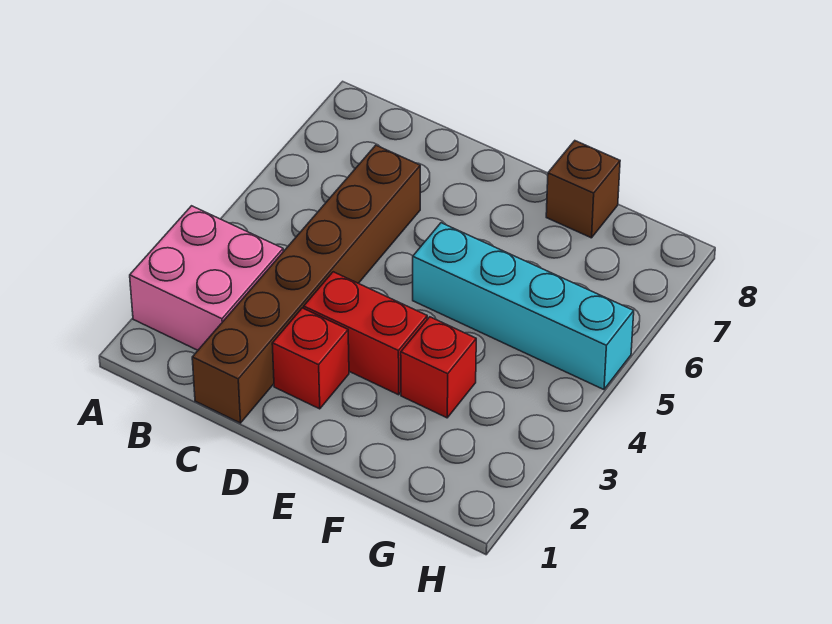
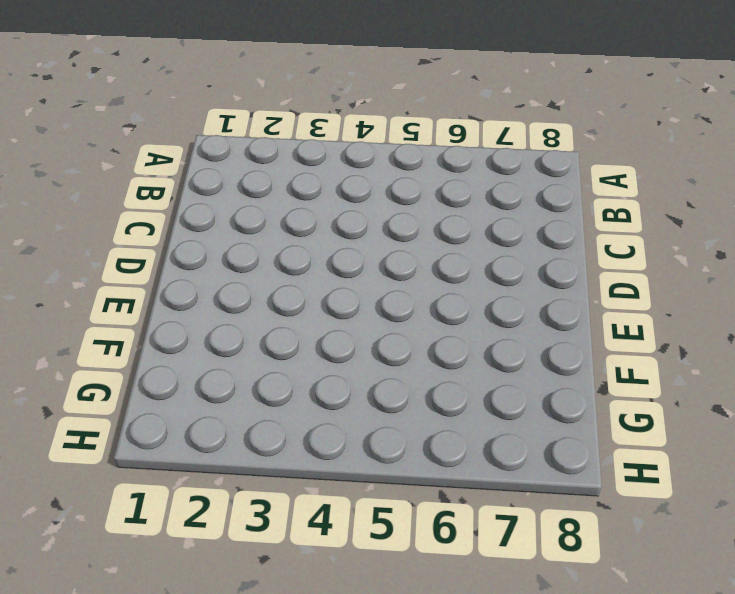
none -> pink brick A2:B3 level 1
none -> brown brick C1:C6 level 1

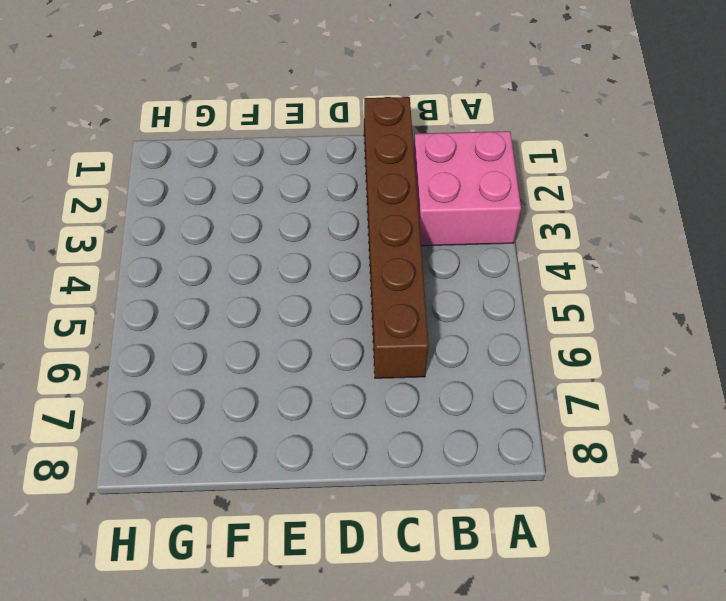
none -> red brick D2 level 1
none -> red brick D3:E3 level 1

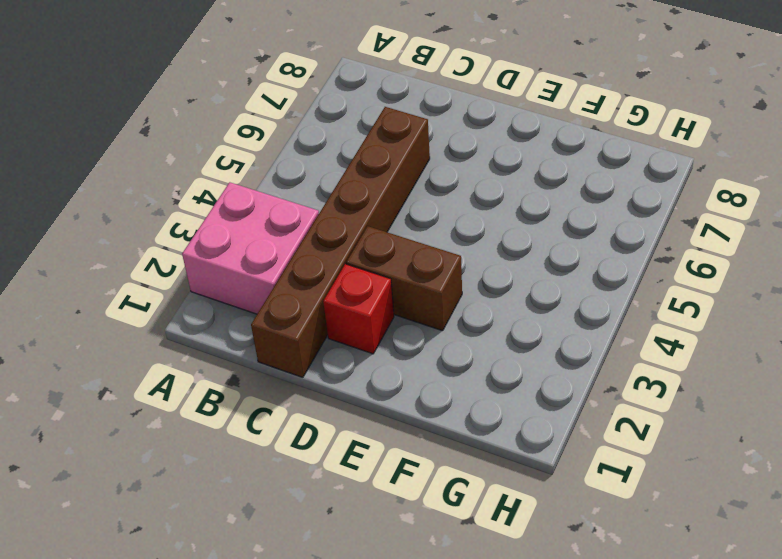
brown brick D3:E3 level 1 -> red brick D3:E3 level 1
none -> cyan brick E5:H5 level 1
none -> red brick F3 level 1

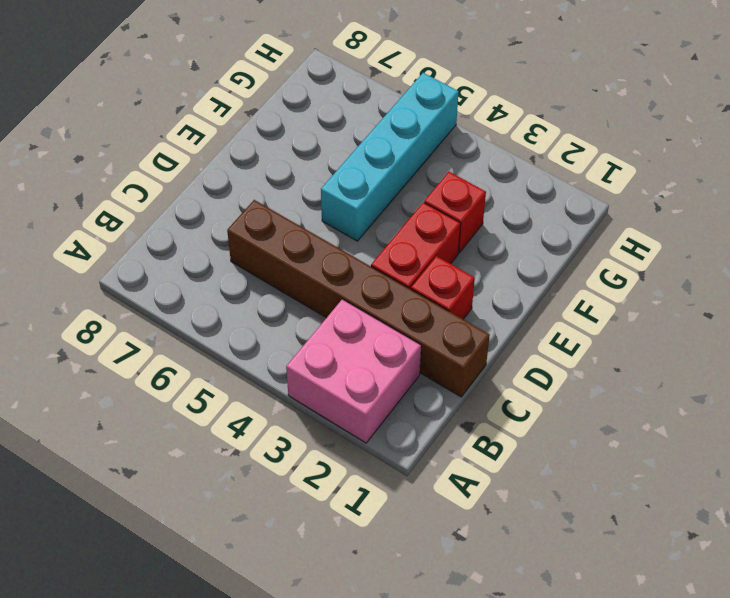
none -> brown brick F8 level 1

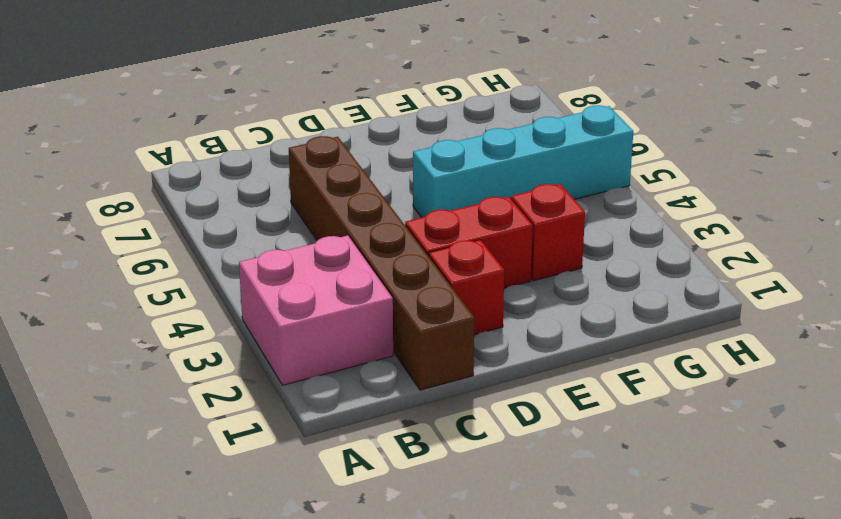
none -> brown brick F8 level 1

